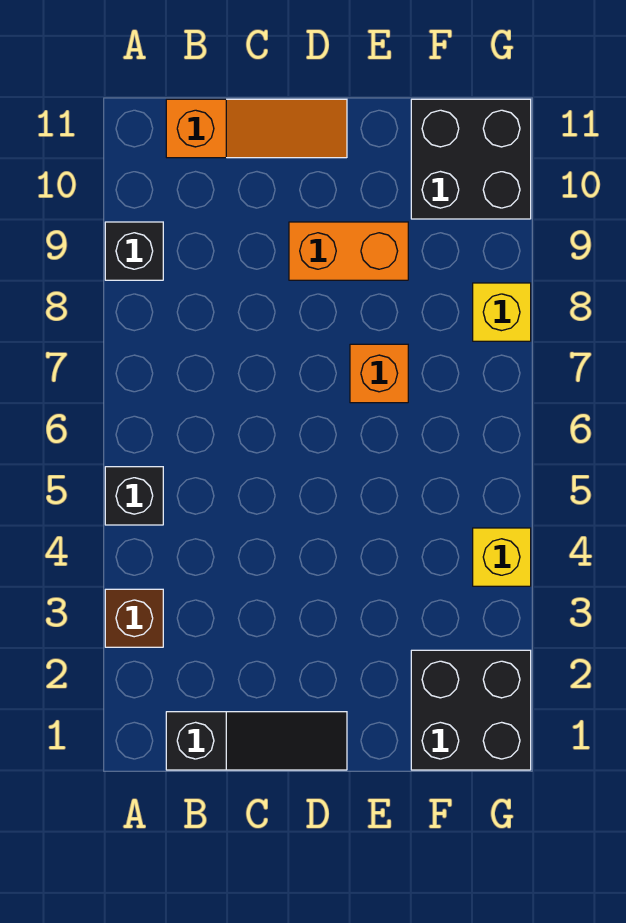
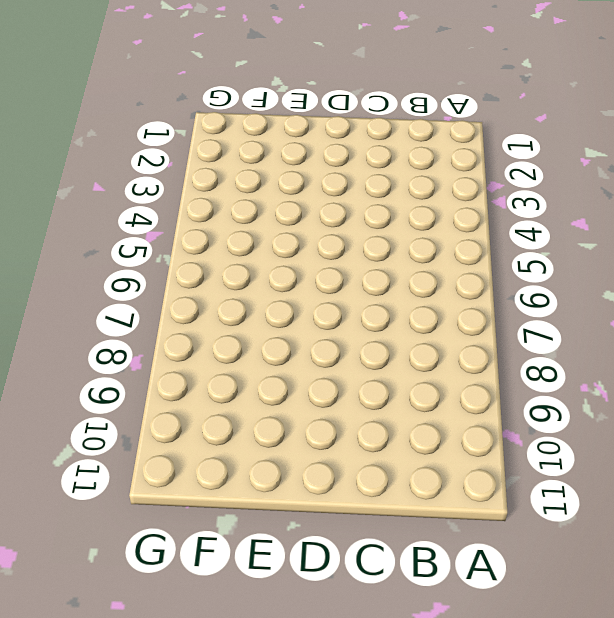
none -> brown brick A3 level 1
none -> black brick A5 level 1

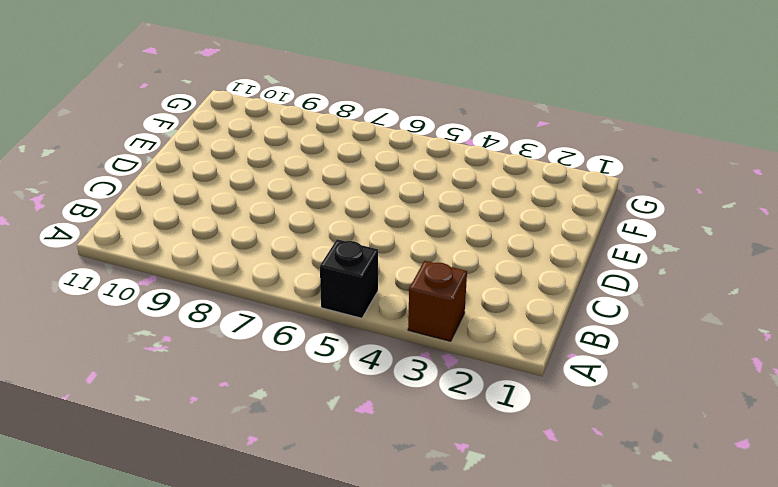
none -> black brick A9 level 1
none -> black slope B1:D1 level 1 top B

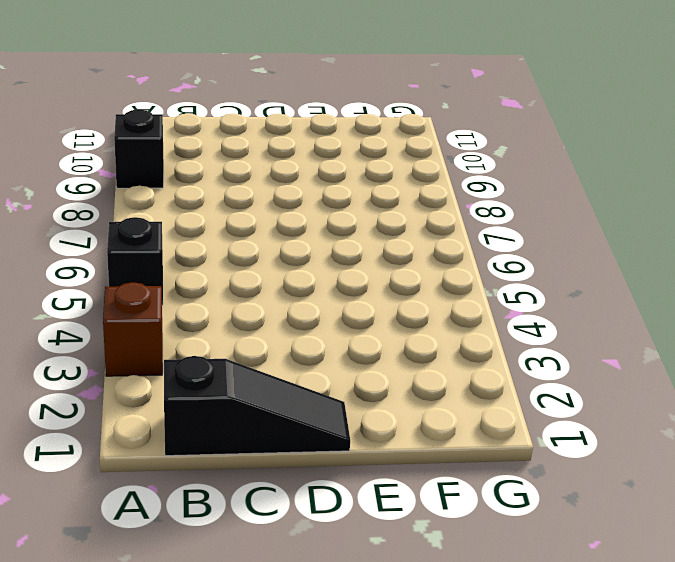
none -> orange slope B11:D11 level 1 top B
none -> orange brick D9:E9 level 1

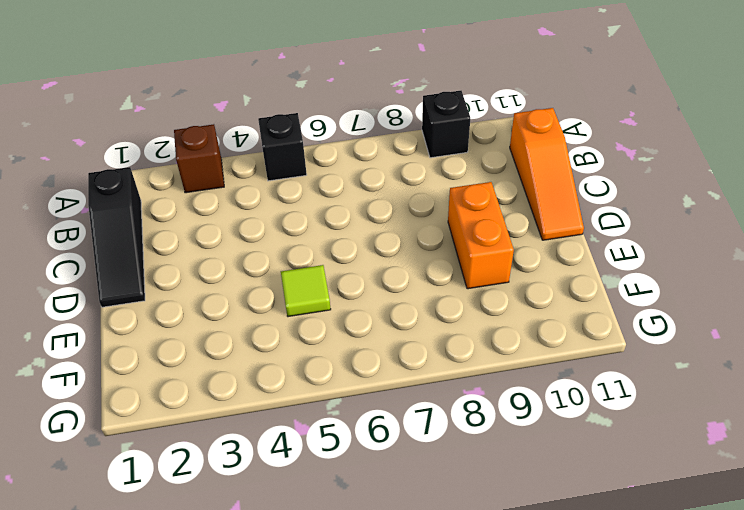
lime tile E5 level 1 -> none
none -> orange brick E7 level 1
none -> black brick F1:G2 level 1

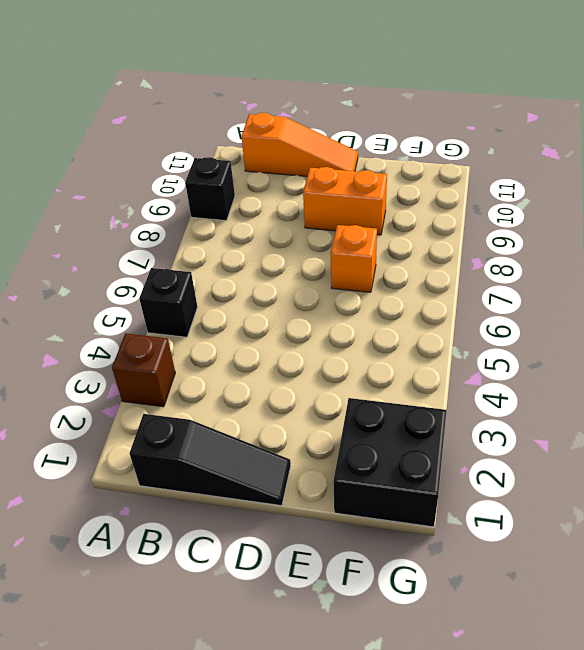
none -> black brick F10:G11 level 1
none -> yellow brick G4 level 1

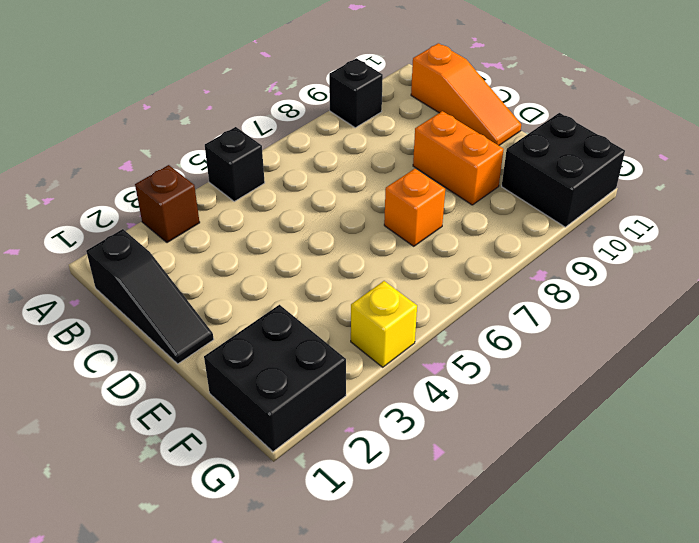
none -> yellow brick G8 level 1

